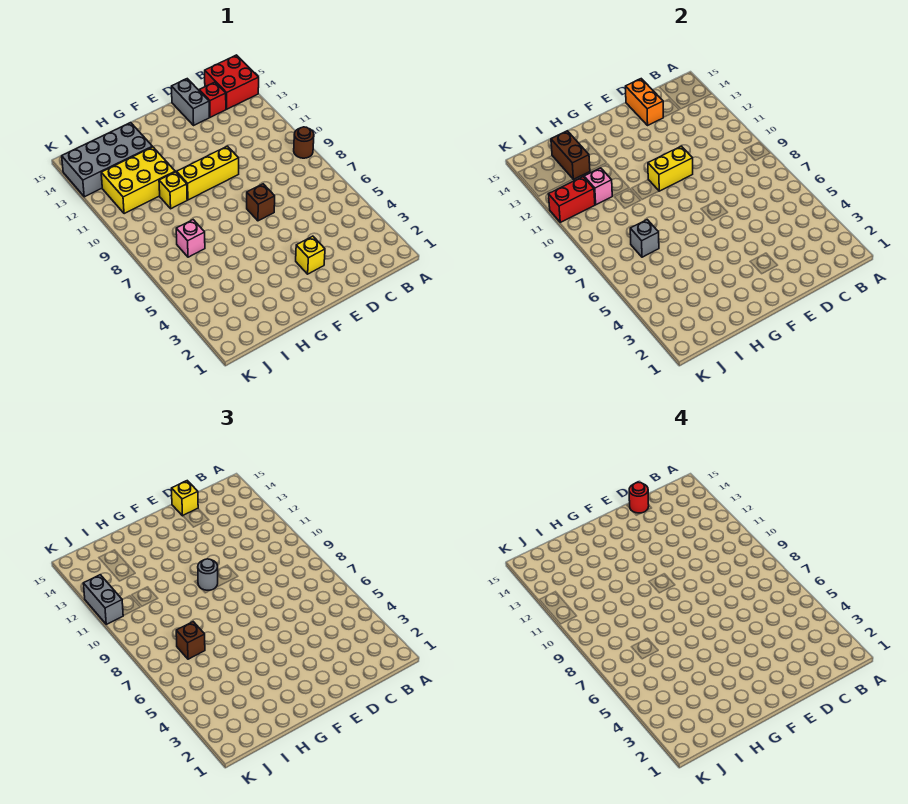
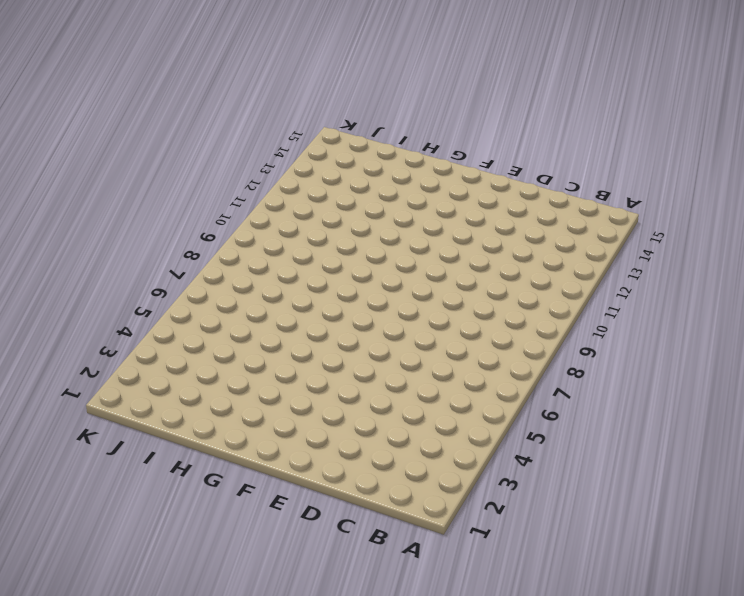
none -> brown round brick A9 level 1
none -> red brick A14:B15 level 1
none -> red brick C14 level 1

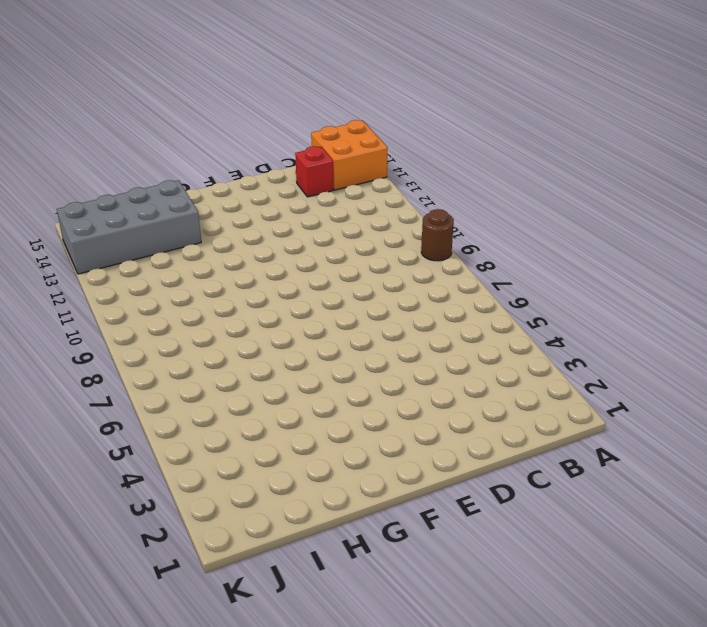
orange brick A14:B15 level 1 -> red brick A14:B15 level 1
none -> grey brick D14:D15 level 1
none -> yellow brick E3 level 1
none -> brown brick E7 level 1

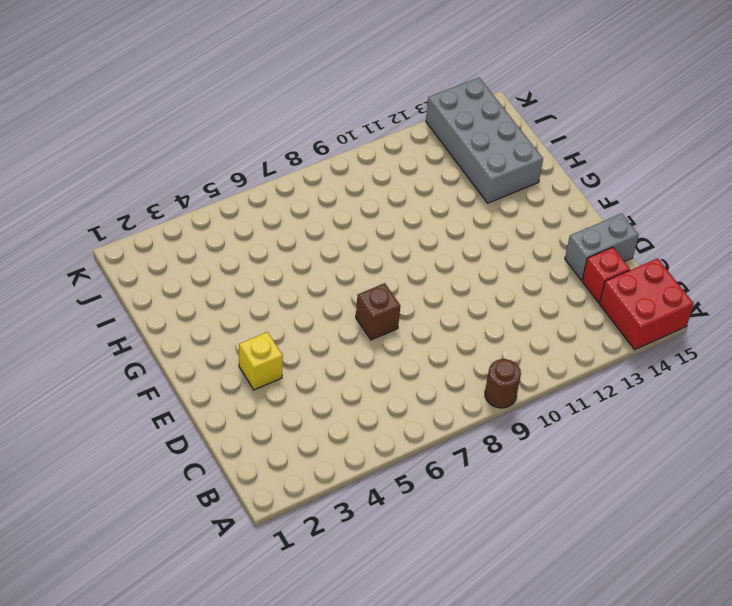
none -> yellow brick E10:G10 level 1
none -> yellow brick H10 level 1
none -> yellow brick H11:J12 level 1

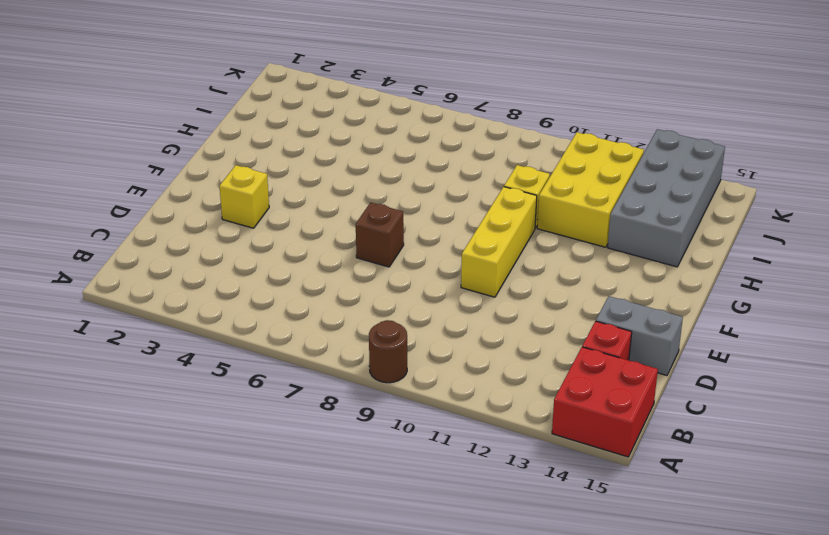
none -> pink brick I7 level 1
none -> orange brick D14:D15 level 2
none -> yellow brick E10:F10 level 2

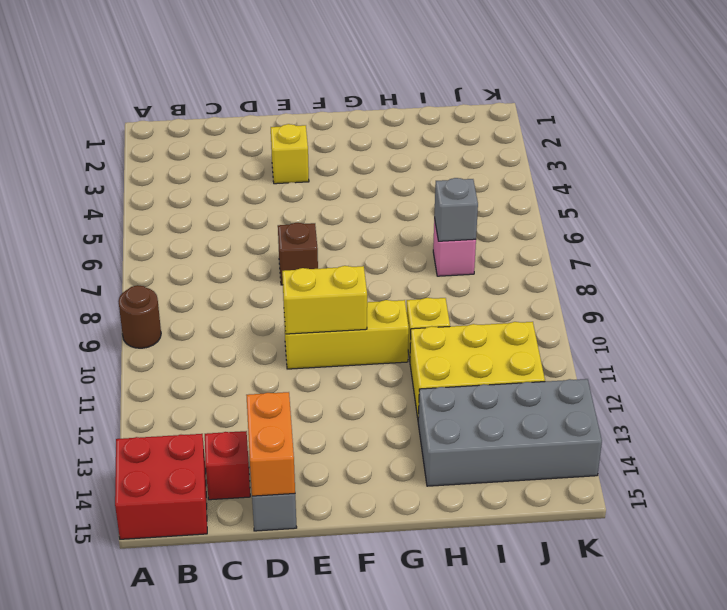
none -> pink brick I11 level 2
none -> brown brick I13:I14 level 2
none -> red brick J11:K11 level 2

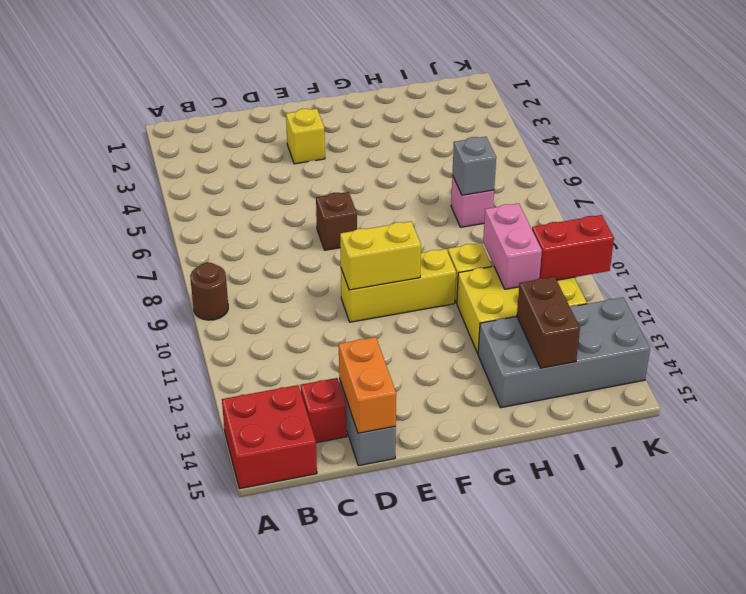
pink brick I10:I11 level 2 -> pink brick I11 level 2
none -> yellow brick D15 level 3
none -> grey round brick F10 level 3
none -> brown brick I7 level 3

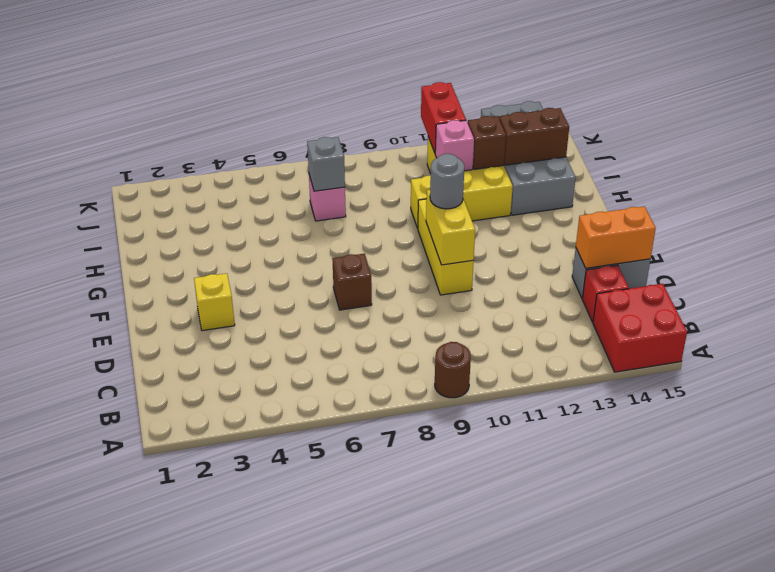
brown brick I12 level 2 -> brown brick I7 level 3
none -> yellow brick D15 level 3
none -> grey brick K11:K12 level 3
none -> red round brick D15 level 4

